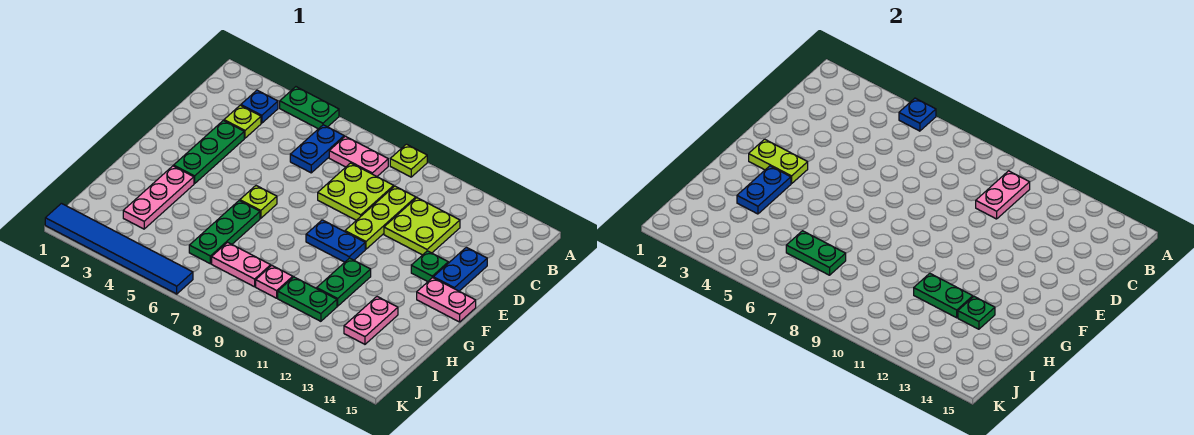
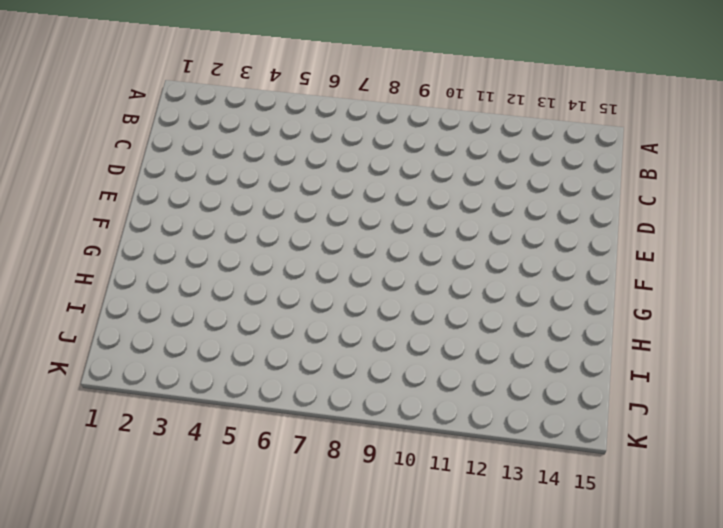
none -> green plate A4:A5 level 1
none -> lime plate A9 level 1
none -> blue plate B3 level 1
none -> blue plate B6:C6 level 1

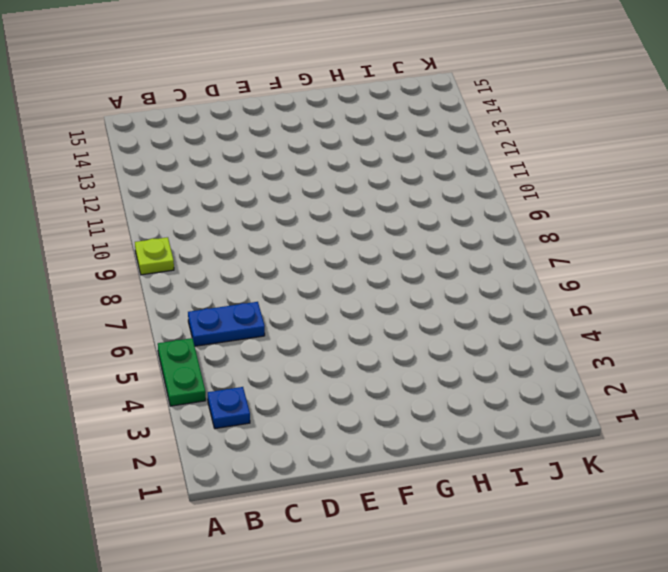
none -> pink plate B7:B8 level 1
none -> lime plate C3 level 1
none -> lime plate C8:D9 level 1
none -> lime plate C10:E10 level 1

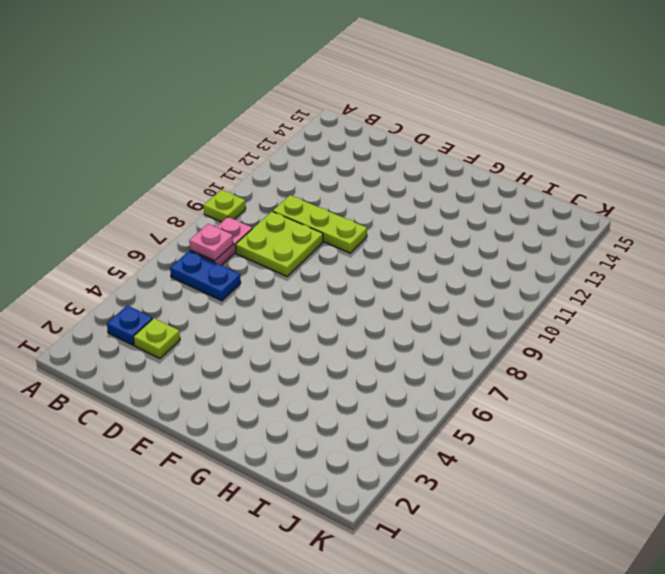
pink plate B7 level 2 -> pink plate I9 level 1
none -> green plate A4:A5 level 1
none -> lime plate C11:D12 level 1
none -> green plate D3:F3 level 1
none -> blue plate D14:E14 level 1

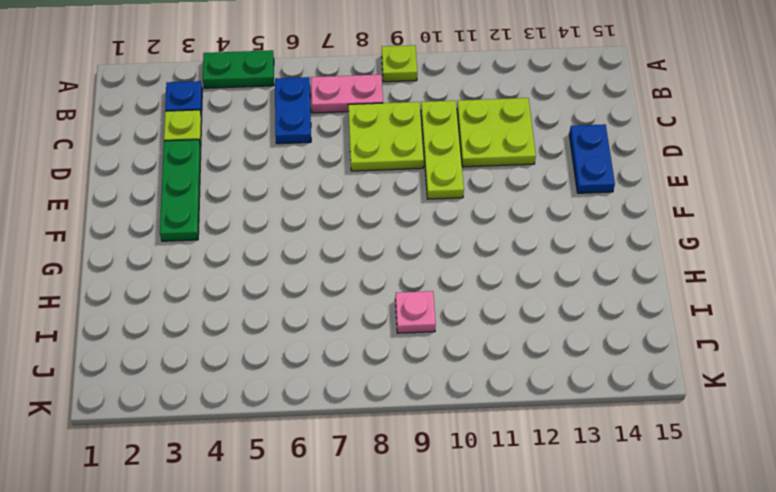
none -> green plate E13 level 1
none -> lime plate F6 level 1
none -> blue plate F9:F10 level 1
none -> pink plate F14:F15 level 1

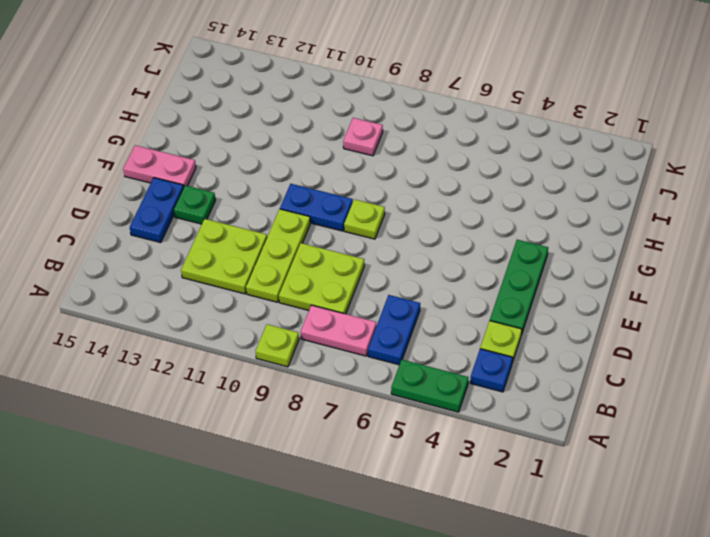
lime plate F8 level 1 -> lime plate F6 level 1
none -> pink plate G3:I3 level 1
none -> green plate G6:I6 level 1
none -> green plate G11:H11 level 1
none -> pink plate H13:I13 level 1

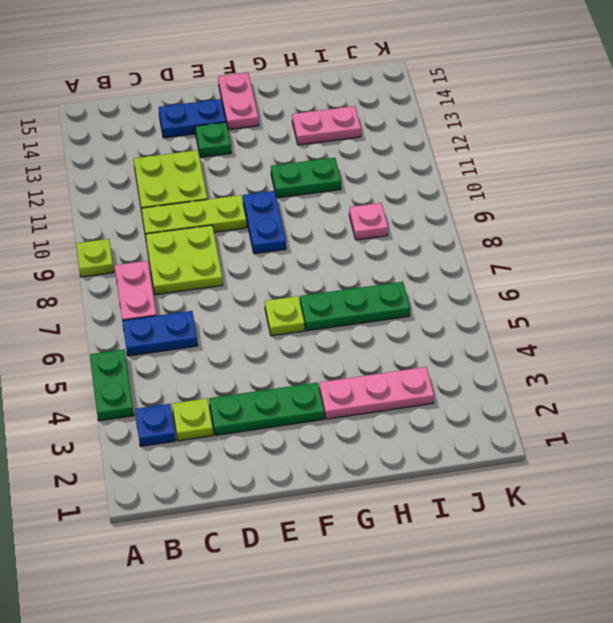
none -> pink plate I7:I8 level 1
none -> green plate I10:I11 level 1
none -> blue tile K1:K6 level 1
none -> blue plate A5 level 2

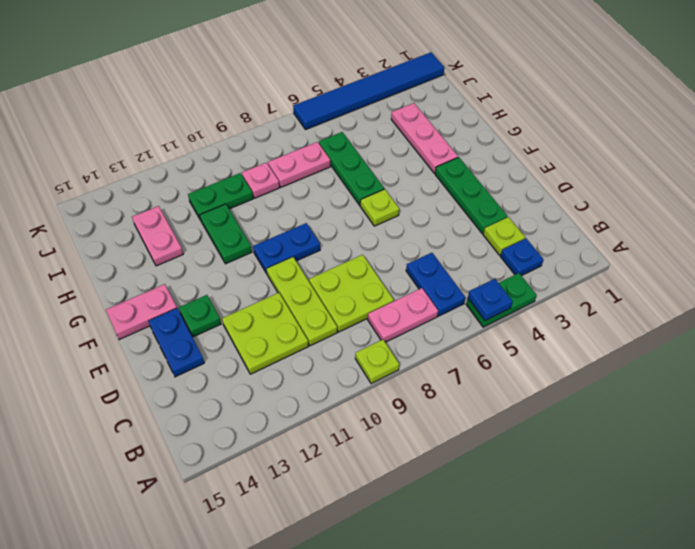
none -> pink plate B10:C10 level 2
none -> lime plate F2:F3 level 2
none -> blue plate G3:H3 level 2
none -> green plate H11:H12 level 2

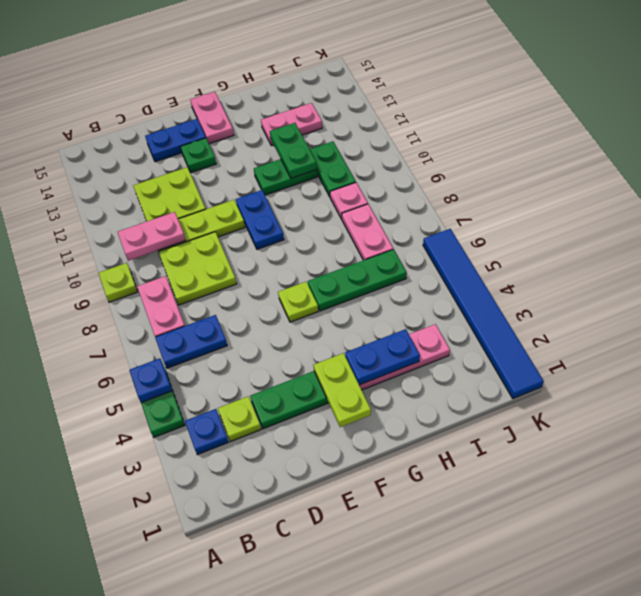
none -> green plate H13 level 2
none -> green plate I6:I7 level 2

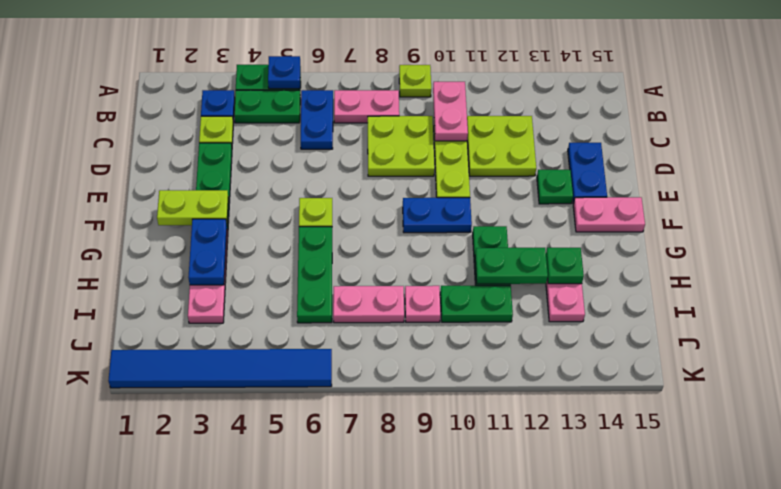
green plate B4:B5 level 1 -> green plate I6:I7 level 2

